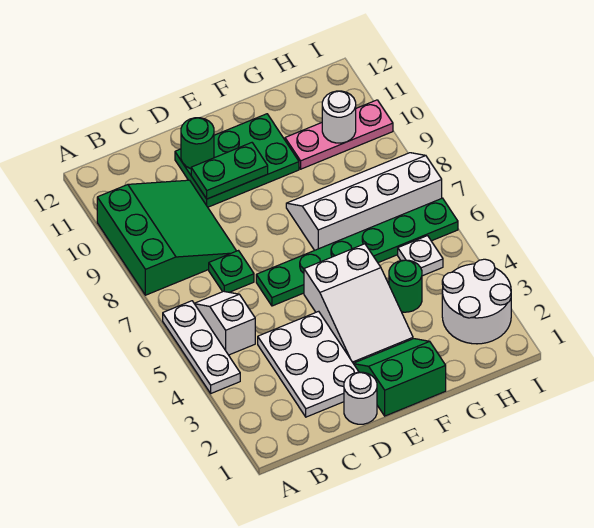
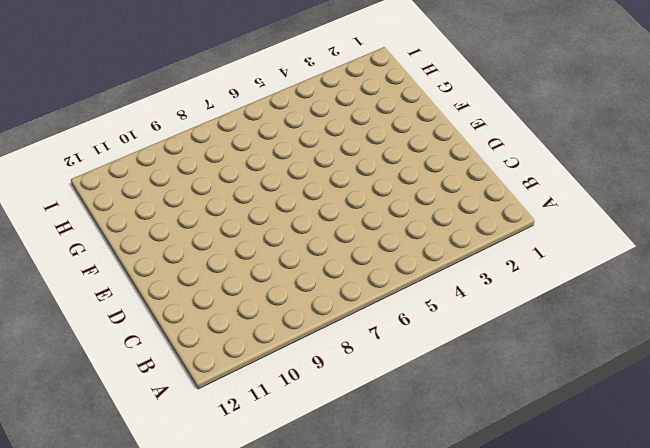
none -> white plate A4:A6 level 1
none -> green slope A8:C10 level 1 top A
none -> white slope B5:B6 level 1 top 5

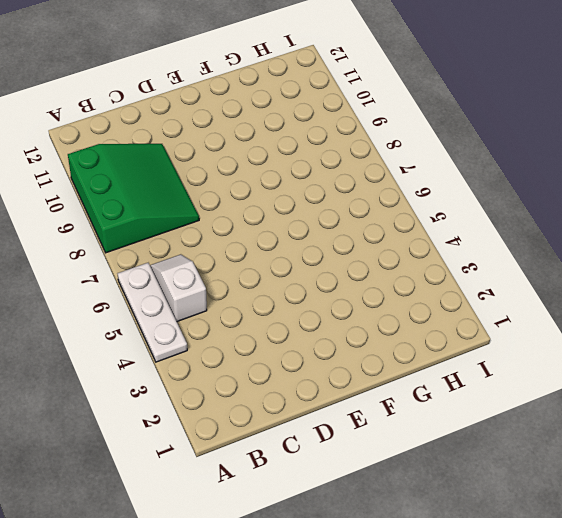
none -> white plate C2:D4 level 1
none -> green plate C7 level 1
none -> white round brick D1 level 1

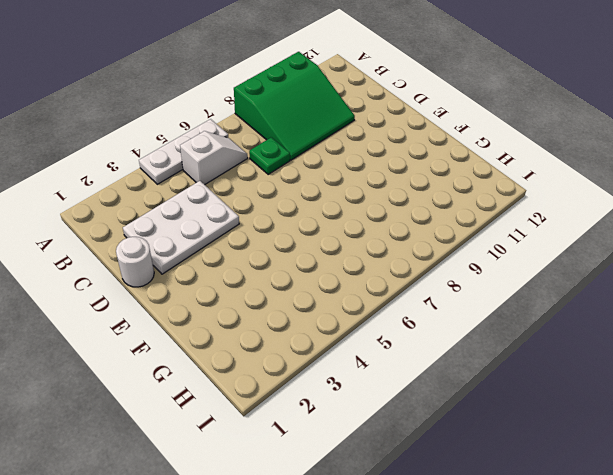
none -> green plate D6:I6 level 1
none -> green plate D10:F11 level 1
none -> green slope E1:F2 level 1 top 1

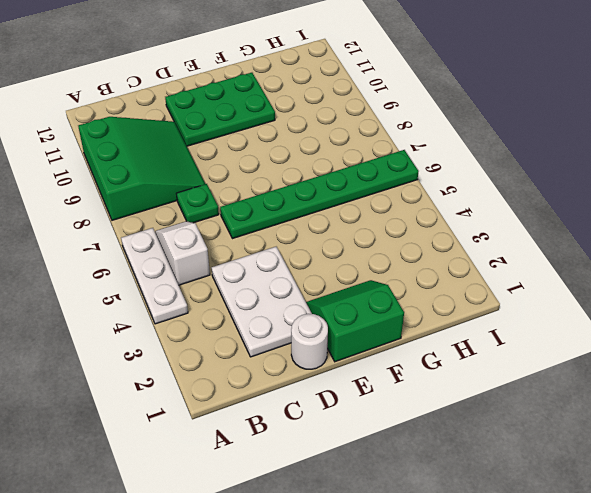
none -> white slope E3:F5 level 1 top 5
none -> white slope F7:I8 level 1 top 7
none -> green round brick G4 level 1

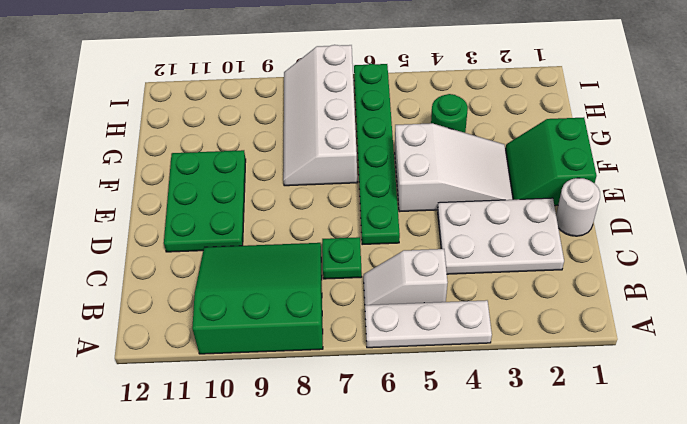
none -> pink plate G10:I10 level 1
none -> white round brick H2:I3 level 1
none -> white plate H5 level 1

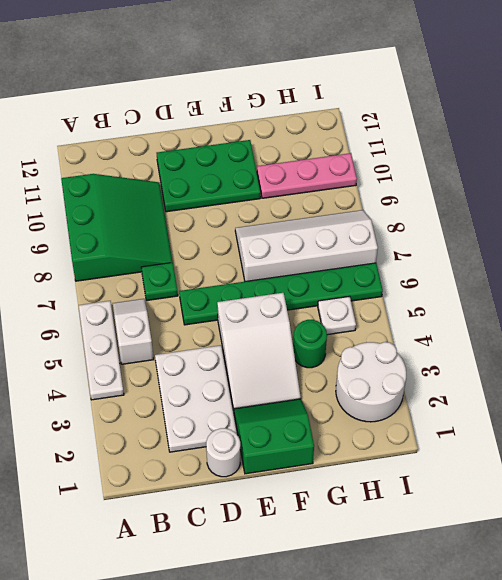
none -> green plate D10:E10 level 2
none -> green round brick D11 level 2
none -> white round brick H10 level 2

